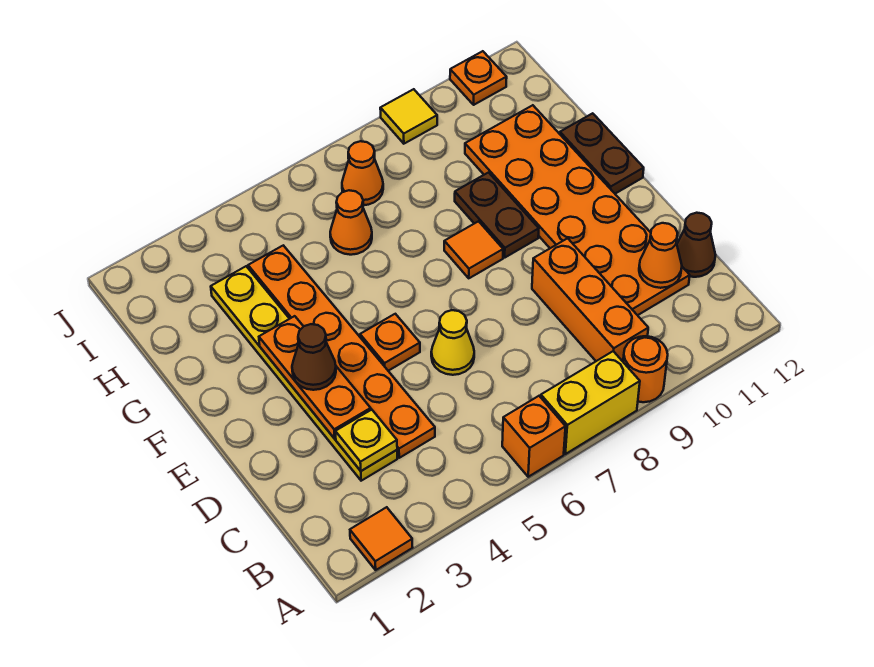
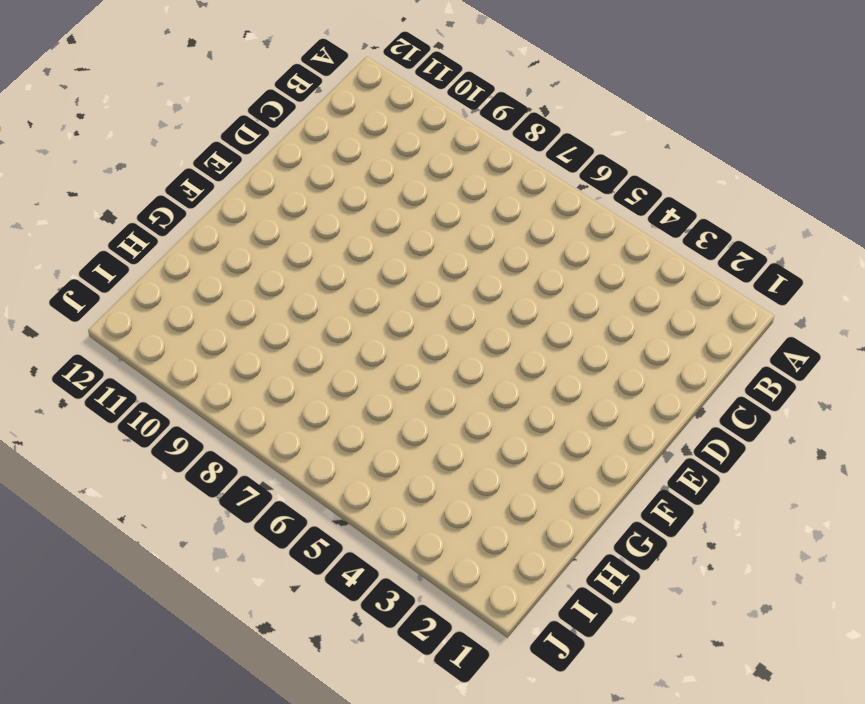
none -> orange tile A2 level 1
none -> orange brick A6 level 1
none -> yellow brick A7:A8 level 1

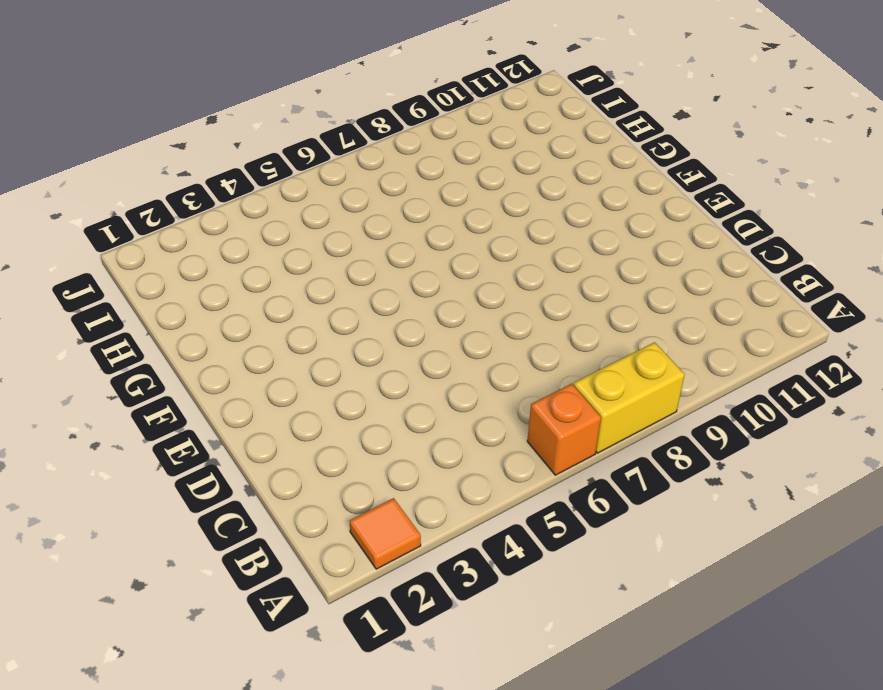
none -> orange round brick A9 level 1
none -> orange brick B9:D9 level 1
none -> yellow plate C3:H3 level 1

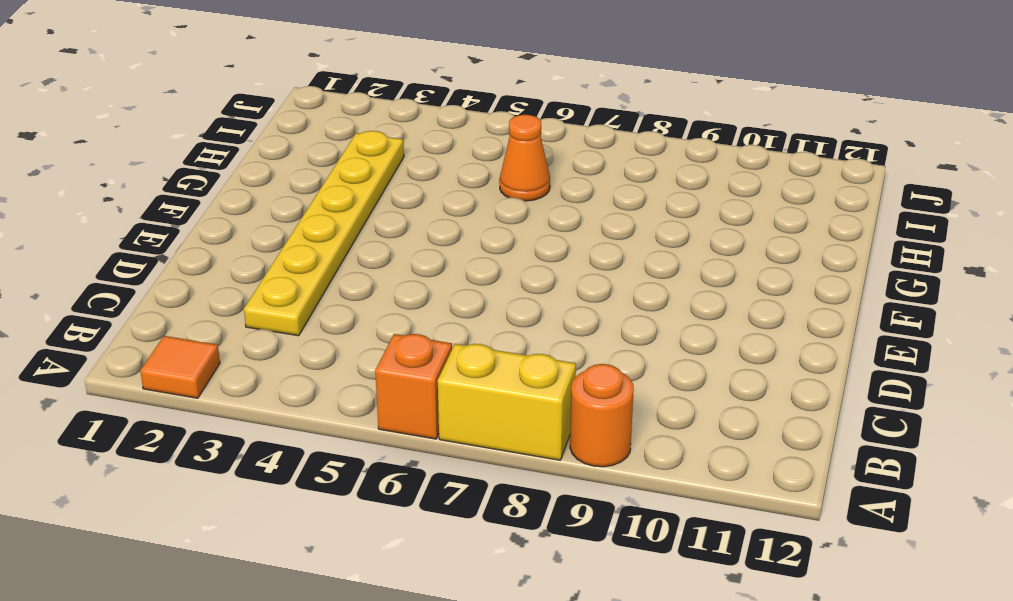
none -> orange brick B9:D9 level 1
none -> orange plate C4:H4 level 1
none -> orange plate C10:H11 level 1

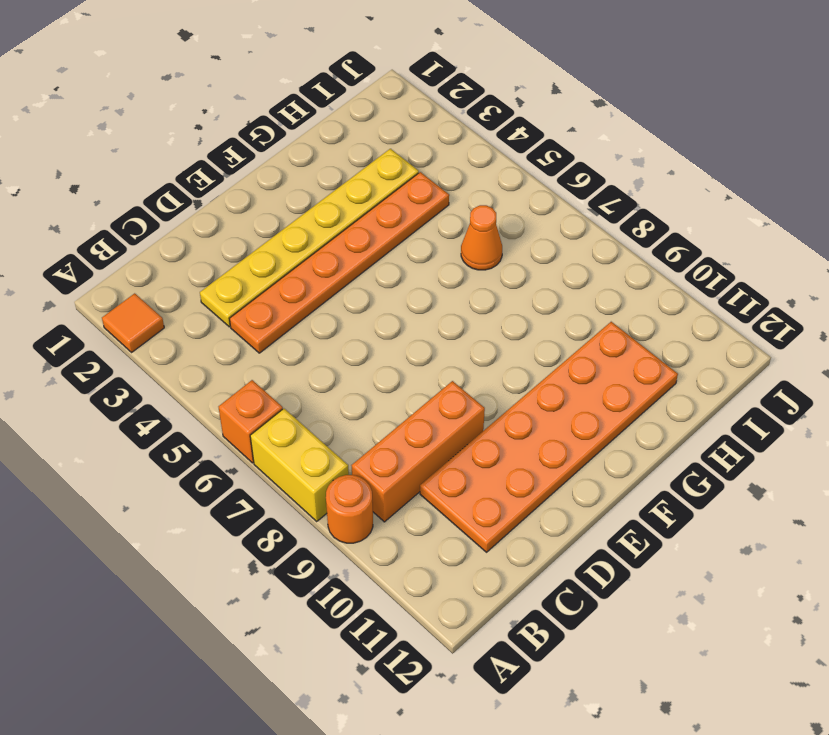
none -> brown cone C12 level 1
none -> yellow cone D6 level 1
none -> orange plate E5 level 1

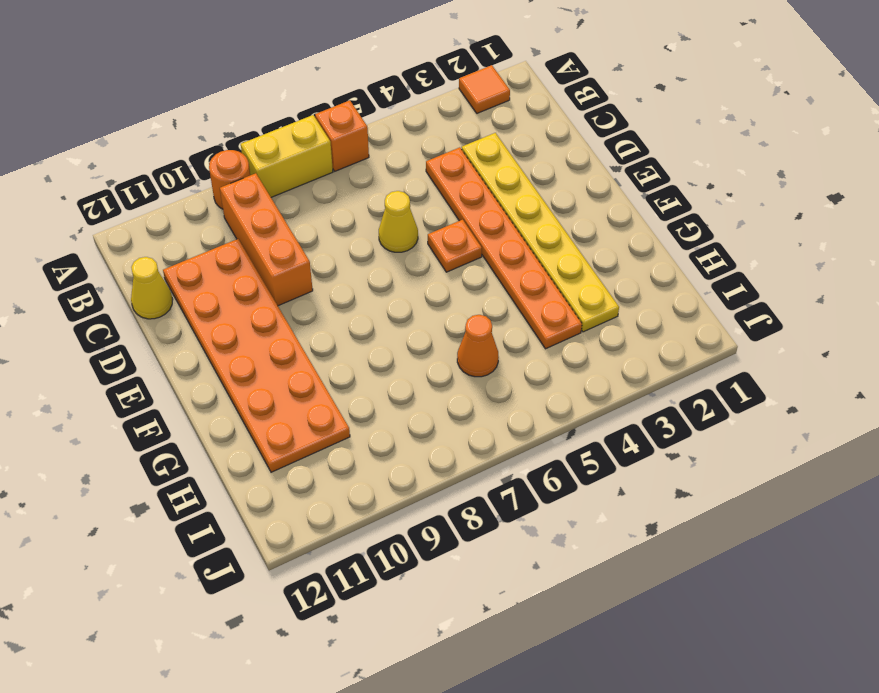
yellow cone C12 level 1 -> brown cone C12 level 1
none -> orange tile F8 level 1
none -> brown plate F9:G9 level 1
none -> brown plate F12:G12 level 1

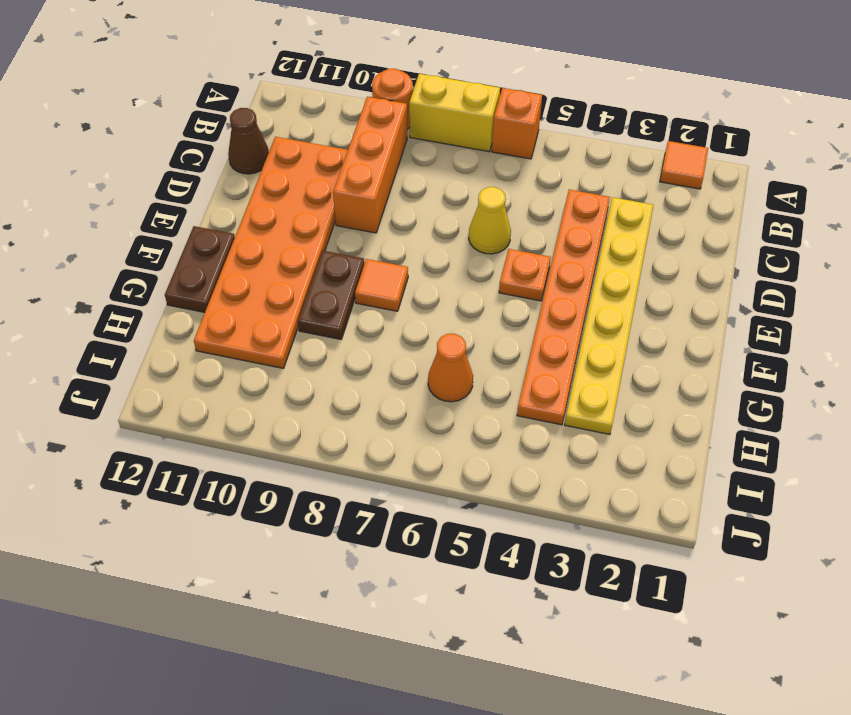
none -> orange cone I7 level 1
none -> yellow tile J9 level 1
none -> orange plate J11 level 1

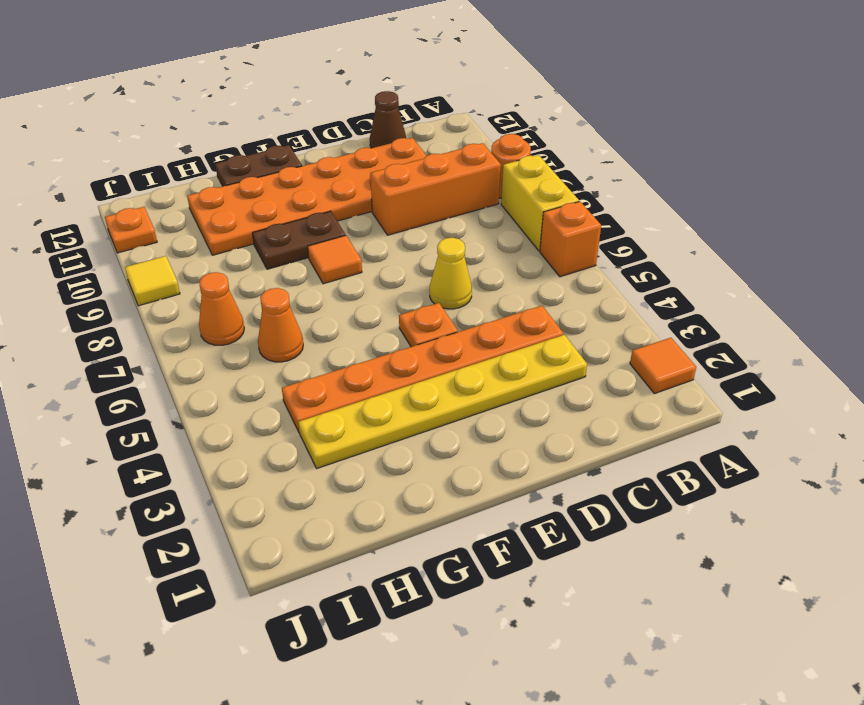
none -> yellow plate C3 level 2
none -> orange cone C11 level 2
none -> orange plate D3:F3 level 2

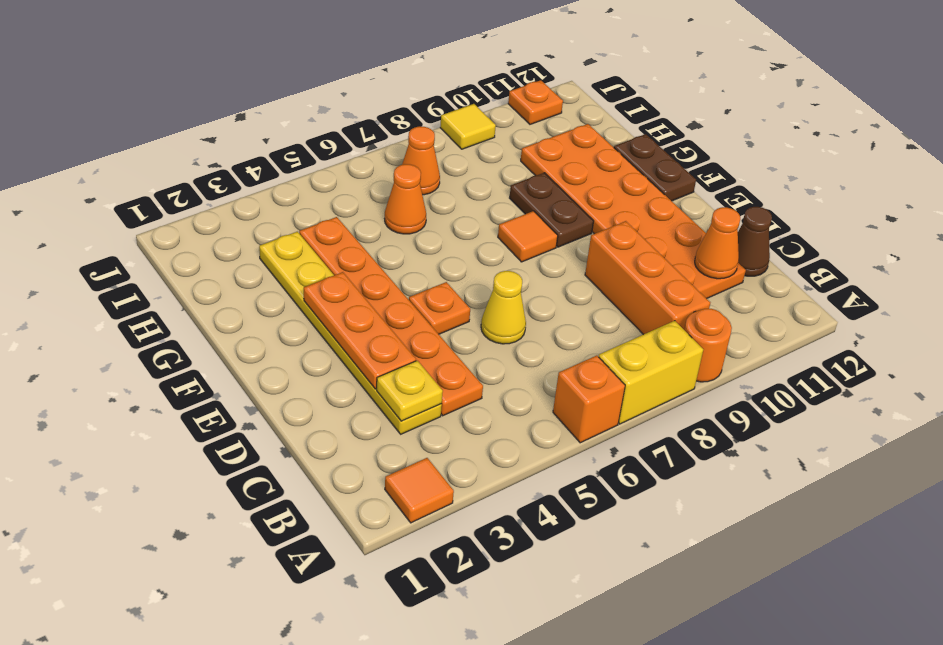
none -> brown cone E3 level 3

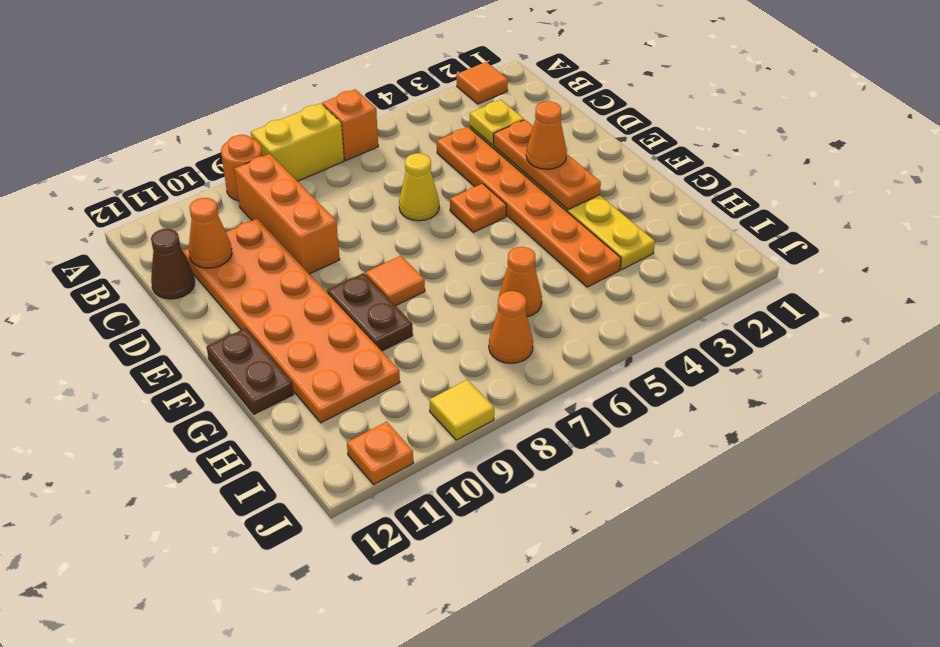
orange cone E3 level 3 -> brown cone E3 level 3

